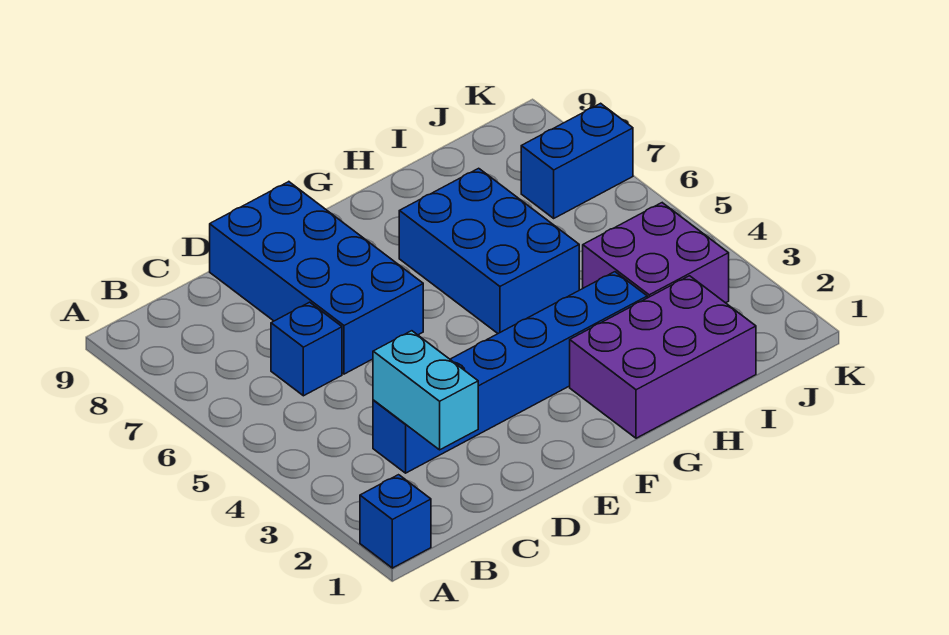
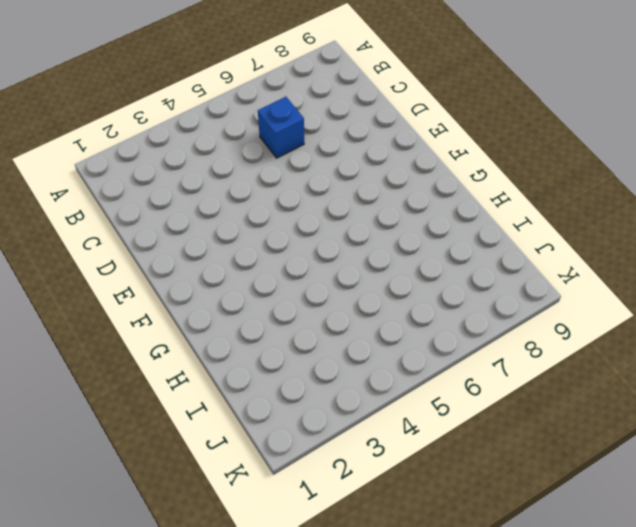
none -> blue brick A1 level 1
none -> blue brick C3:H3 level 1

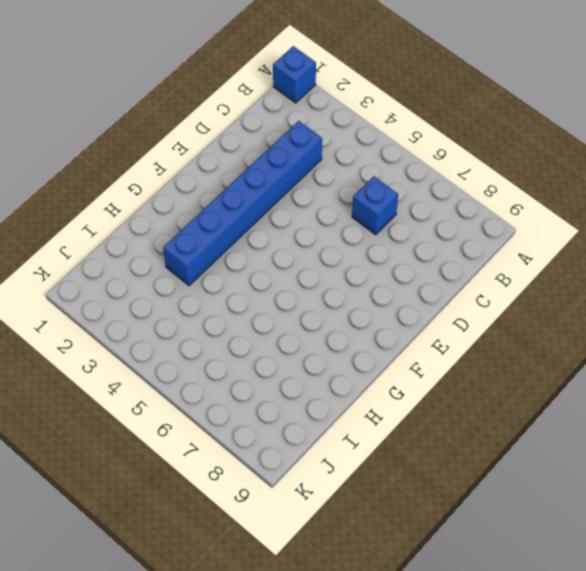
none -> blue brick D6:E9 level 1
none -> purple brick G1:I2 level 1

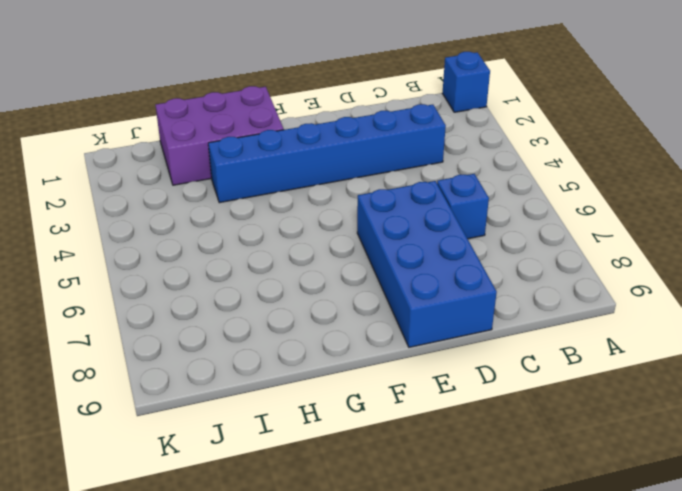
none -> blue brick G5:H7 level 1
none -> purple brick I3:J4 level 1

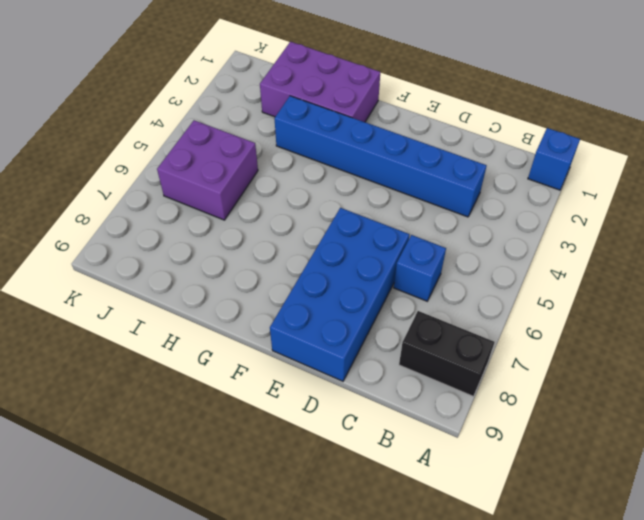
black brick A8:B8 level 1 -> none
purple brick I5:J6 level 1 -> purple brick I3:J4 level 1
none -> blue brick G5:H7 level 1
none -> blue brick J7:K7 level 1

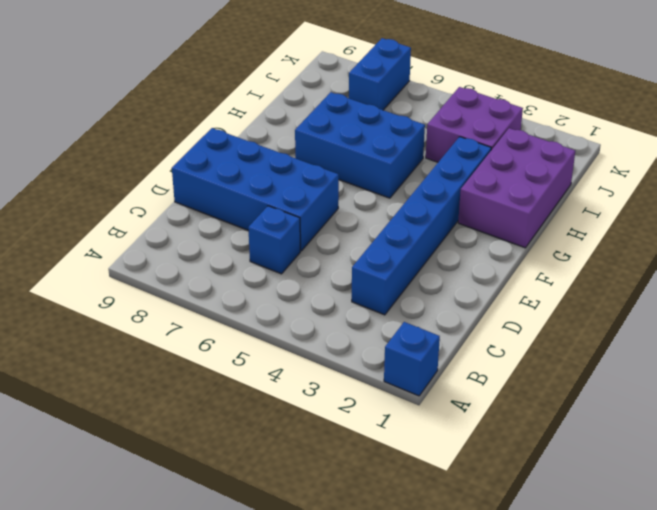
none -> cyan brick C2:C3 level 2

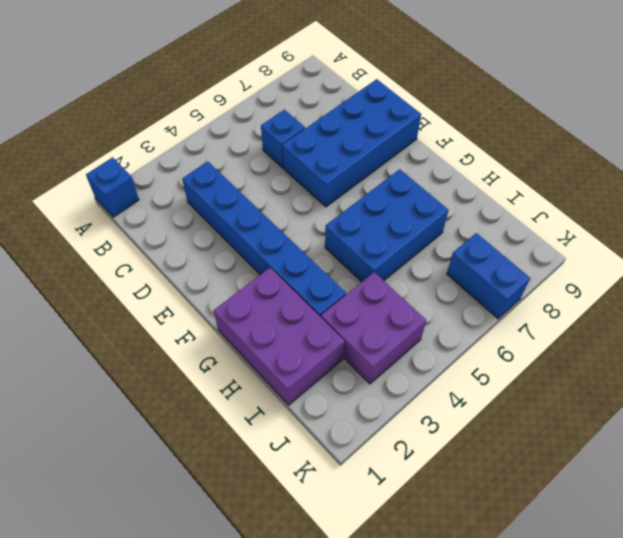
none -> cyan brick C2:C3 level 2

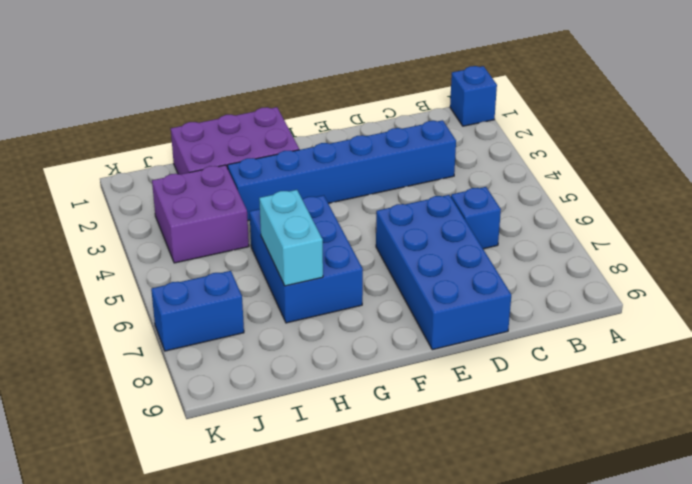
cyan brick H6:H7 level 2 -> cyan brick C2:C3 level 2

